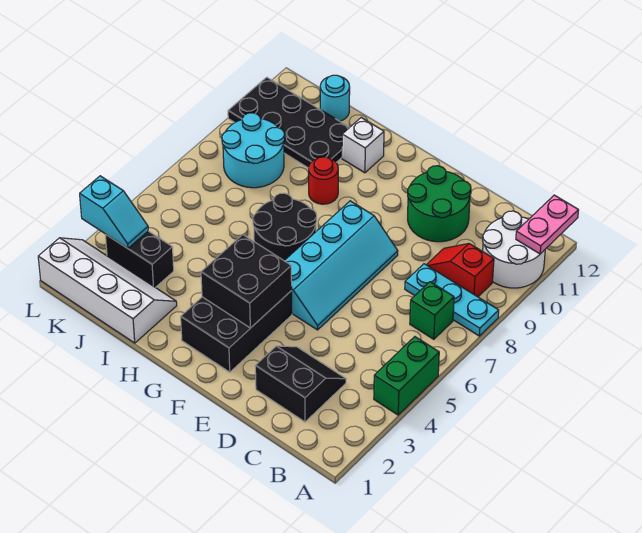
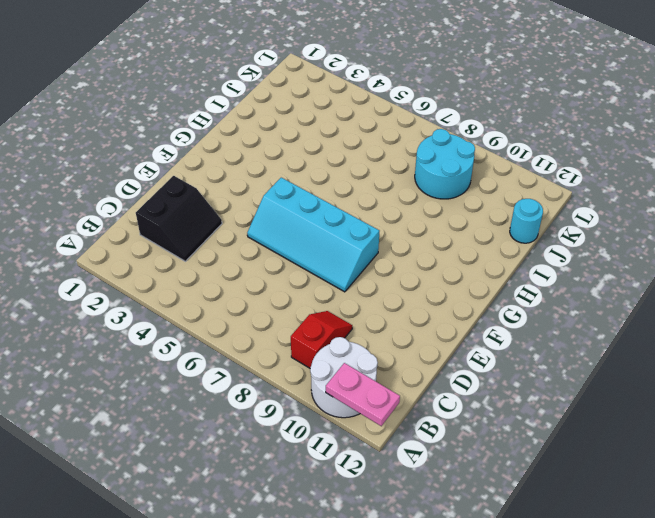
none -> green brick A4:A5 level 1
none -> cyan plate A8:C8 level 1
none -> green brick B7 level 1

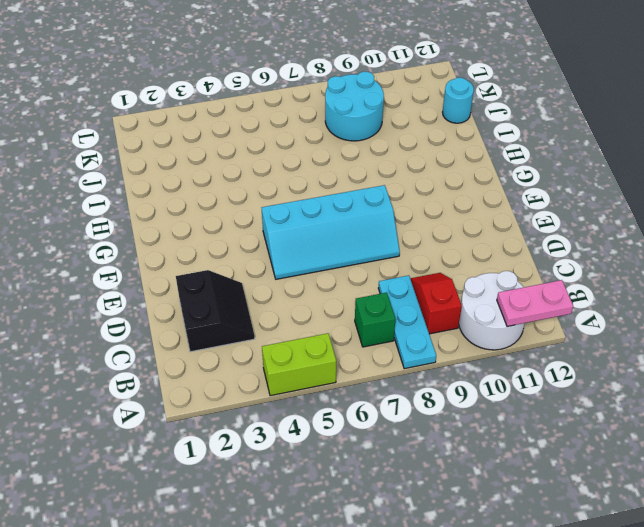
lime brick A4:A5 level 1 -> green brick A4:A5 level 1
none -> green round brick D10:E11 level 1
none -> black brick F2:G4 level 1
none -> black round brick G6:H7 level 1

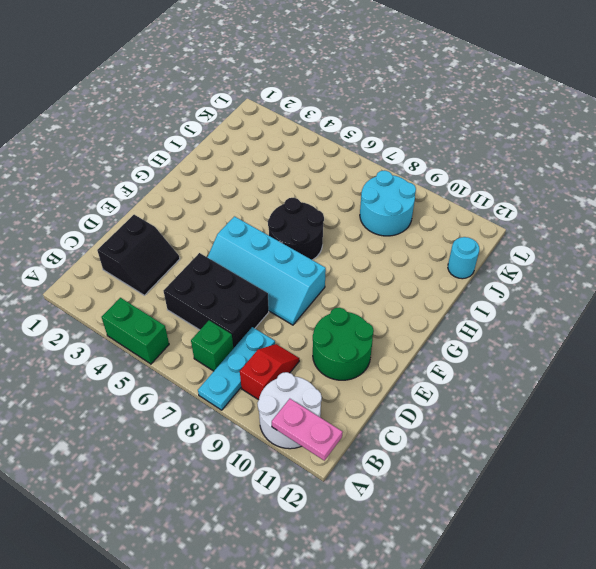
black brick C5:D7 level 1 -> black brick F2:G4 level 1
none -> red round brick H9 level 1
none -> white brick H11 level 1
none -> white slope I1:L2 level 1 top 1

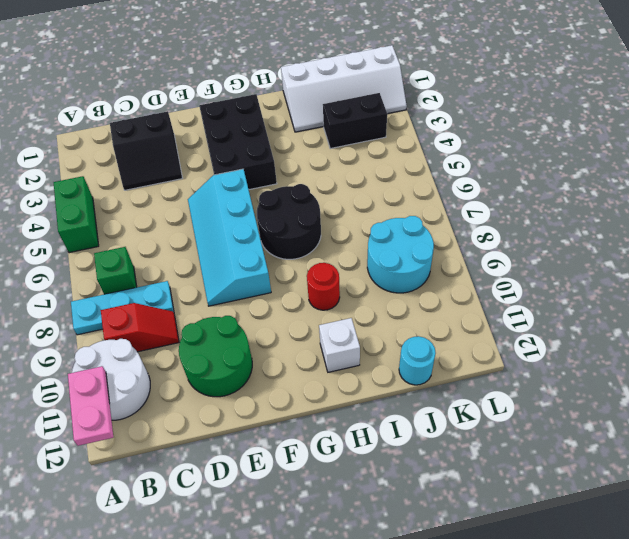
none -> black plate I10:L11 level 1
none -> black brick F3:G4 level 2
none -> cyan slope K3:L3 level 2 top L

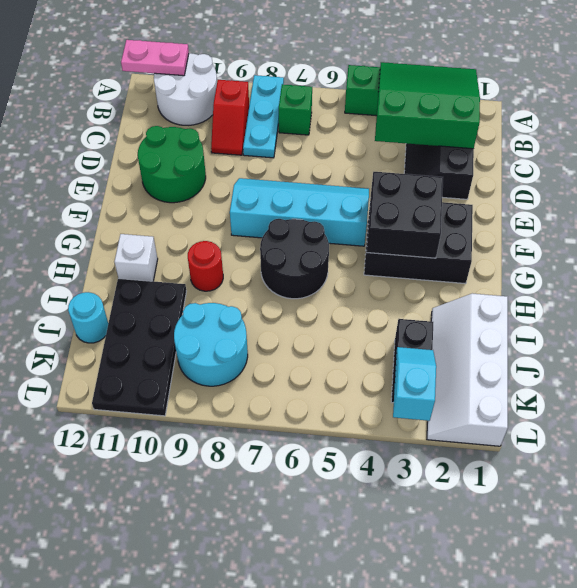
green slope A2:C4 level 2 top C -> none

